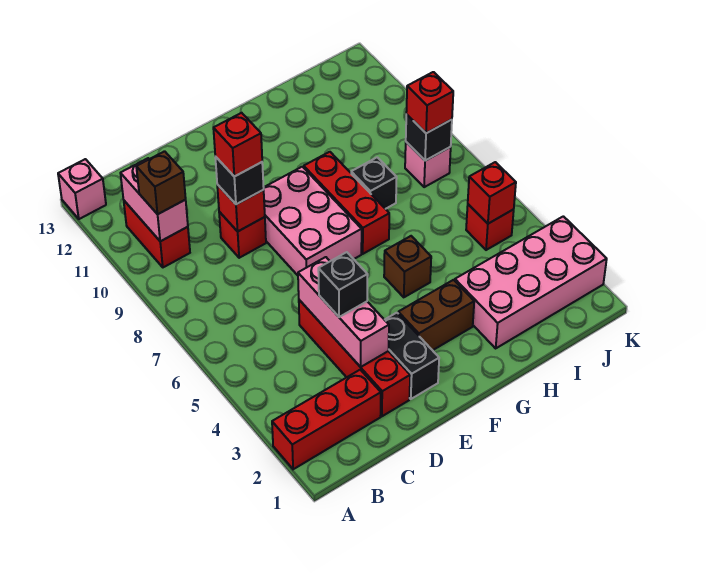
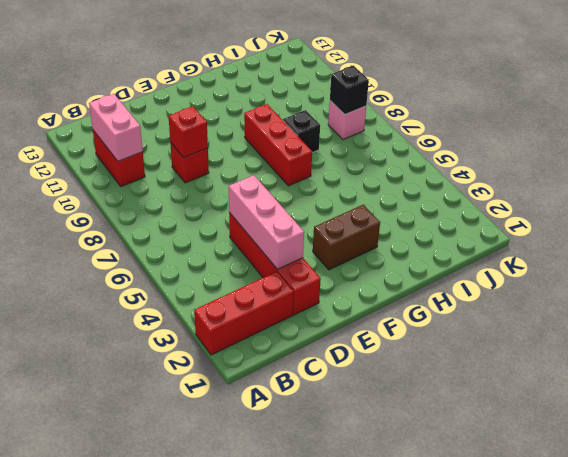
none -> pink brick A13 level 1
none -> black brick E2:E3 level 1
none -> pink brick E7:F9 level 1

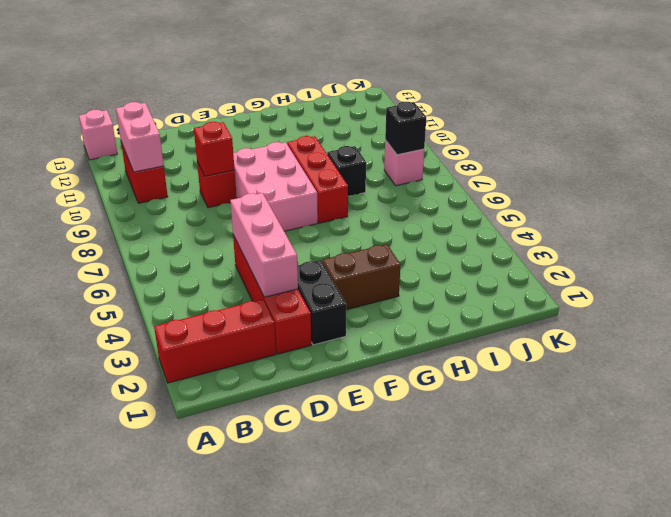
none -> brown brick G5 level 1
none -> pink brick H2:K3 level 1
none -> red brick J5 level 1

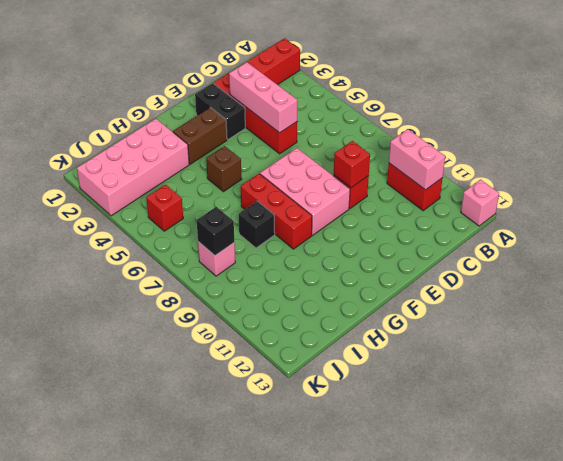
none -> red brick J5 level 2
none -> brown brick B10 level 3
none -> black brick D4 level 3

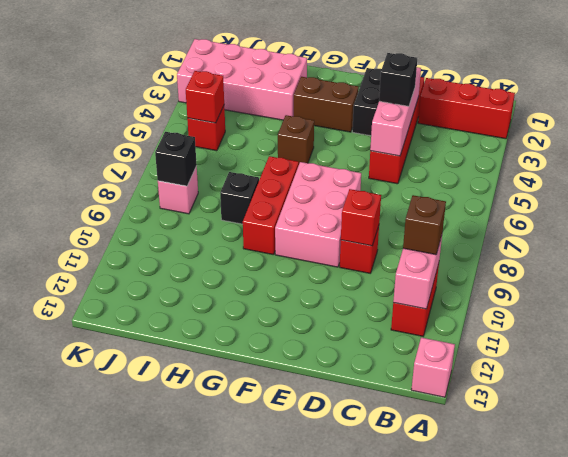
none -> black brick D9 level 3
none -> red brick J8 level 3
none -> red brick D9 level 4

